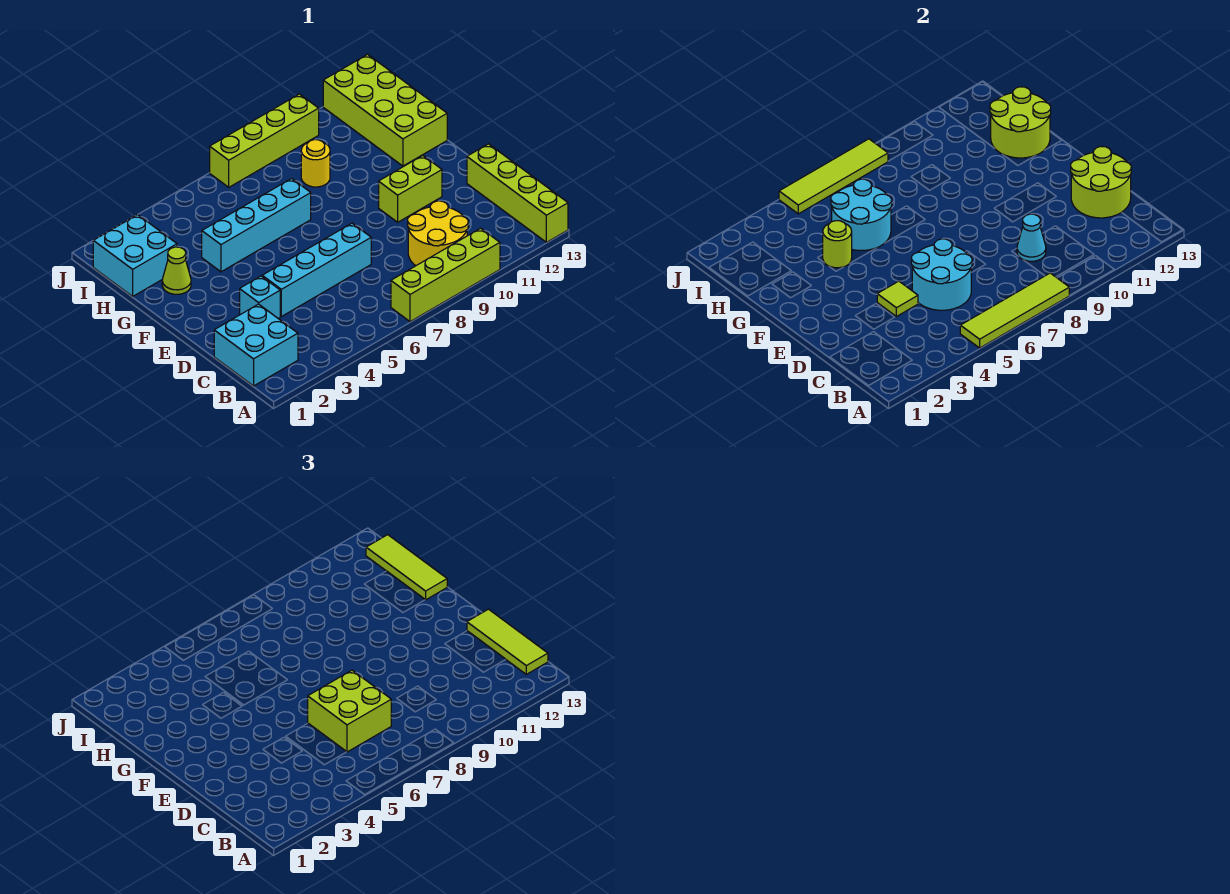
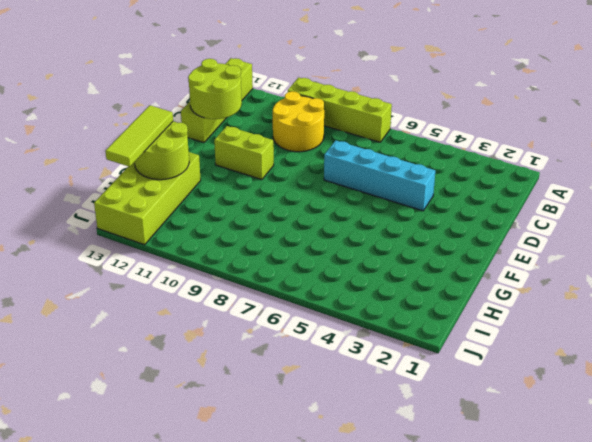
none -> cyan brick B1:C2 level 1
none -> cyan brick D3 level 1
none -> lime cone G2 level 1

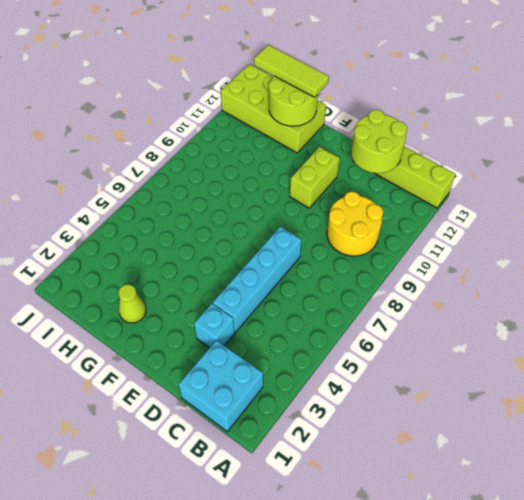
none -> lime brick A7:A10 level 1
none -> cyan brick G4:G7 level 1
none -> cyan brick H1:I2 level 1

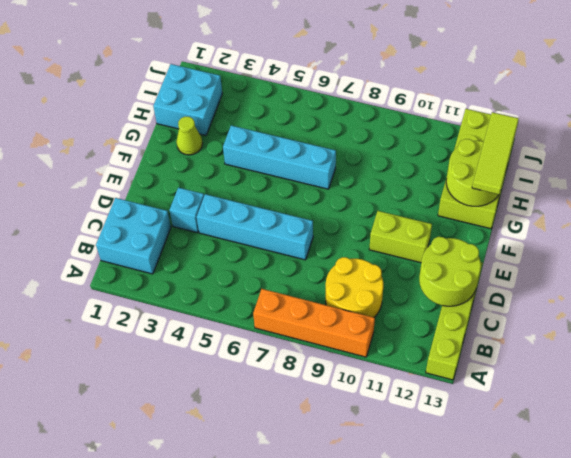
orange brick A7:A10 level 1 -> lime brick A7:A10 level 1
none -> yellow round brick H9 level 1
none -> lime brick J7:J10 level 1
none -> lime tile A5:A8 level 2

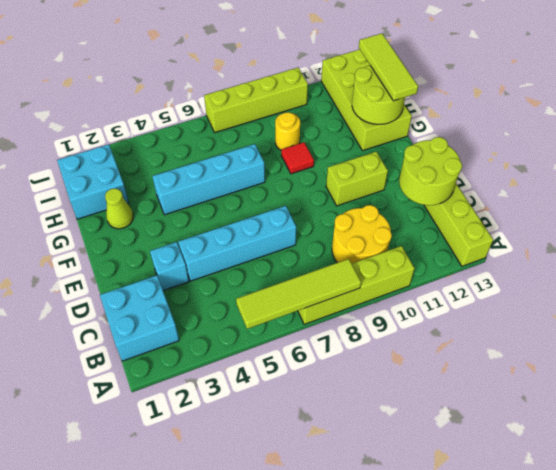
red tile G9 level 1 -> none
none -> cyan round brick C5:D6 level 2
none -> cyan cone C9 level 2
none -> lime tile D4 level 2

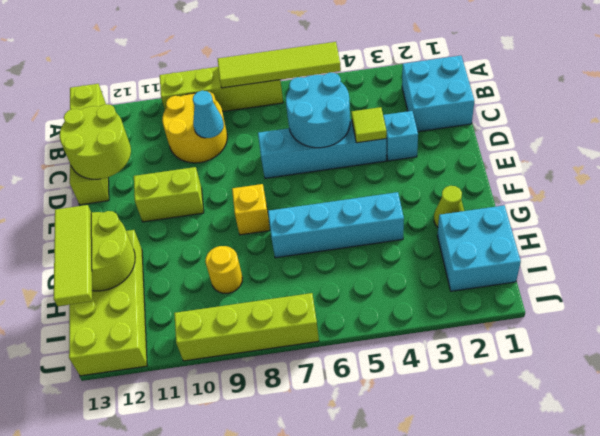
yellow brick F8 level 1 -> none
none -> lime round brick G4 level 2
none -> cyan round brick G5:H6 level 2
none -> lime tile J5:J8 level 2

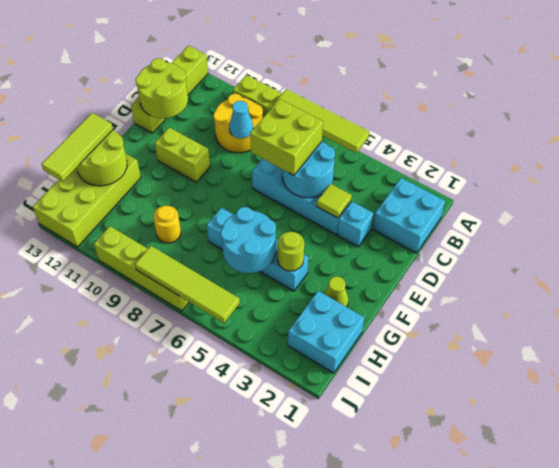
none -> lime tile B13:D13 level 3

